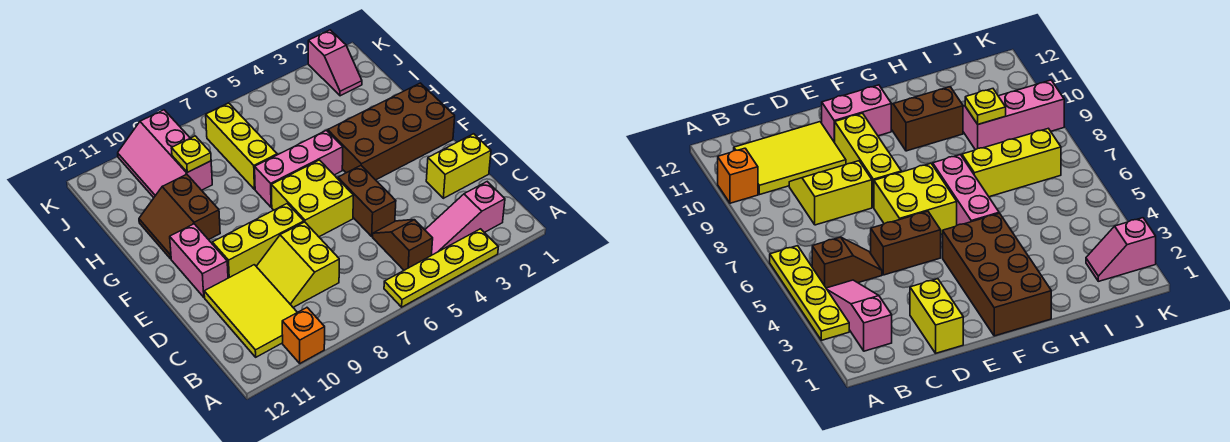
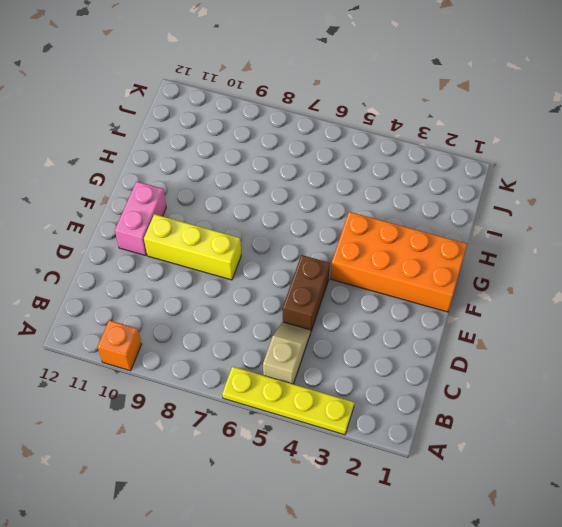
tan slope B5:C5 level 1 top B -> brown slope B5:C5 level 1 top B
orange brick F1:G4 level 1 -> brown brick F1:G4 level 1
none -> pink slope B2:B4 level 1 top 2
none -> yellow tile B10:D11 level 1
none -> yellow slope C8:D9 level 1 top 8

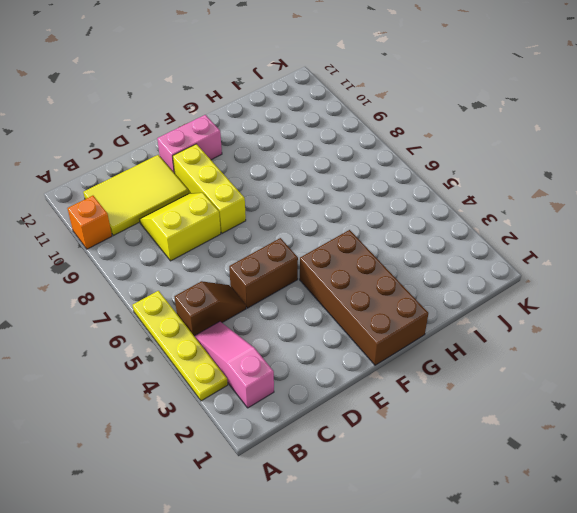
none -> yellow brick D1:D2 level 1
none -> yellow brick E6:F7 level 1
none -> pink brick G5:G7 level 1

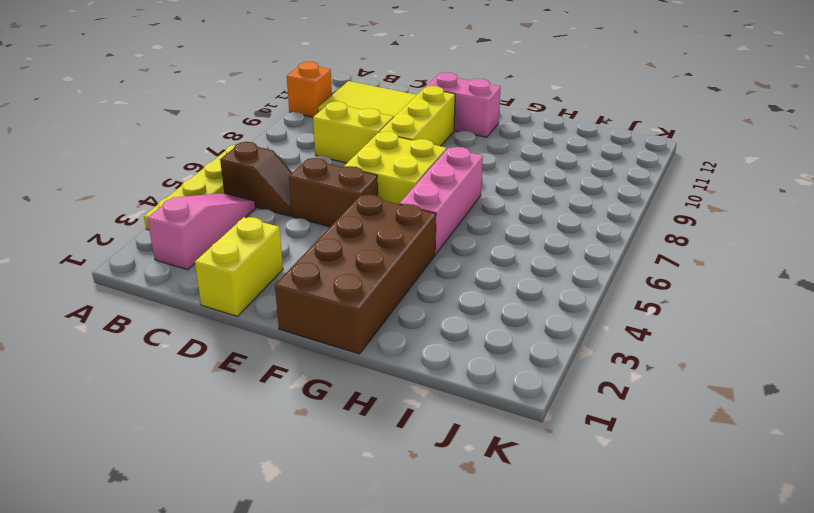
none -> brown slope G10:H11 level 1 top 10
none -> yellow brick H7:J7 level 1
none -> pink slope I9:K10 level 1 top 9

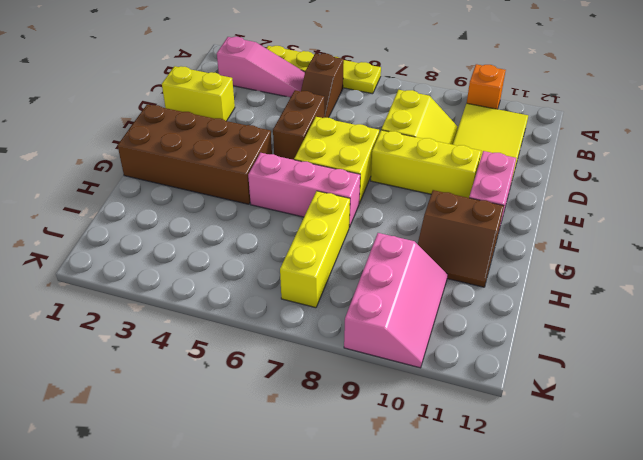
brown slope G10:H11 level 1 top G -> brown slope G10:H11 level 1 top 10
none -> pink slope J2:K2 level 1 top K
none -> yellow plate I9 level 2

